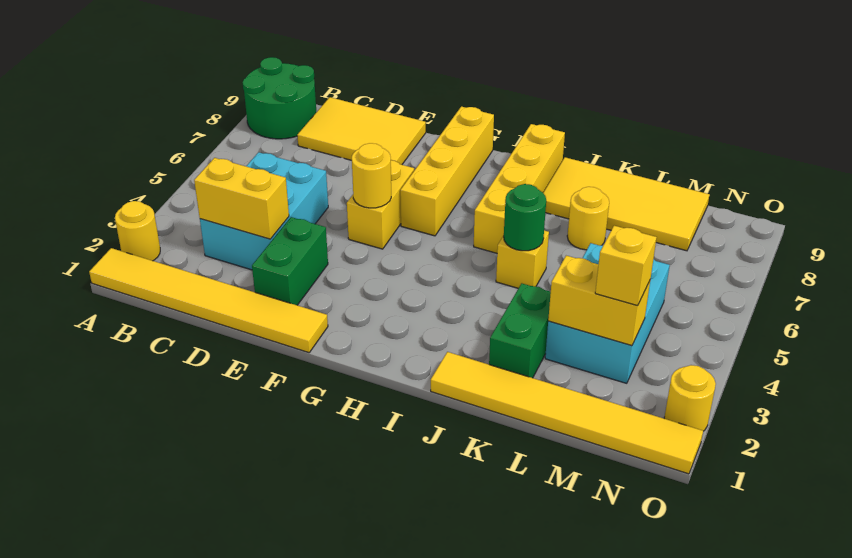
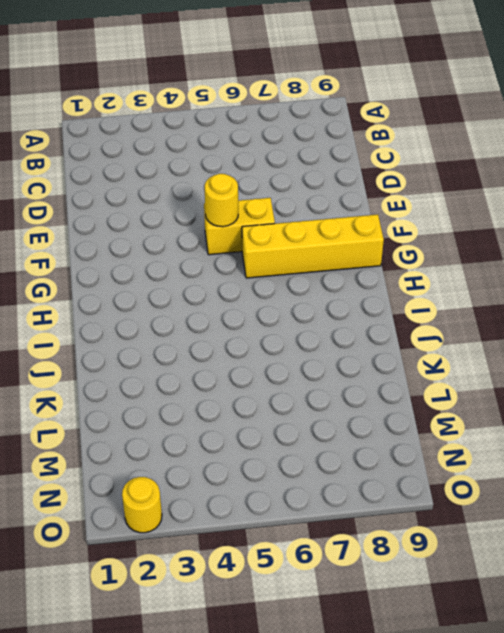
none -> yellow tile A1:F1 level 1
none -> yellow round brick A2 level 1
none -> green round brick A8:B9 level 1

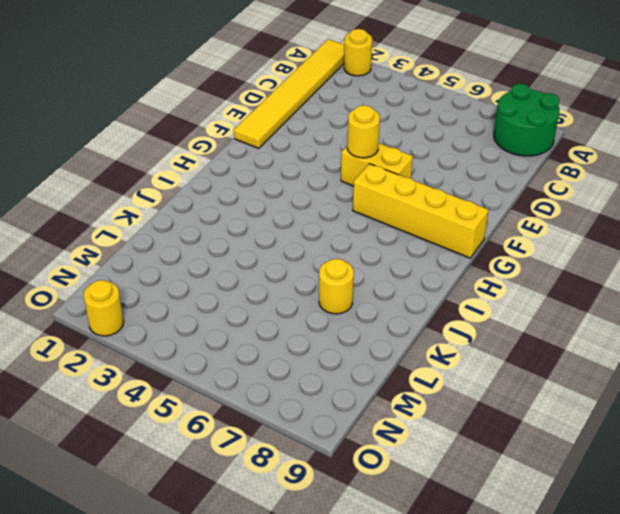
none -> cyan brick C3:D5 level 1
none -> yellow tile C8:E9 level 1
none -> green brick E2:E3 level 1

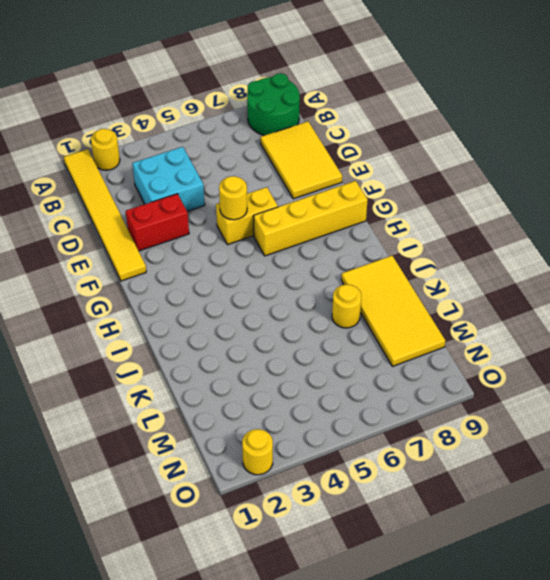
cyan brick C3:D4 level 1 -> cyan brick C3:D5 level 1
red brick E2:E3 level 1 -> green brick E2:E3 level 1
none -> yellow brick I6:I9 level 1
none -> yellow tile J1:O1 level 1
none -> yellow brick J5 level 1

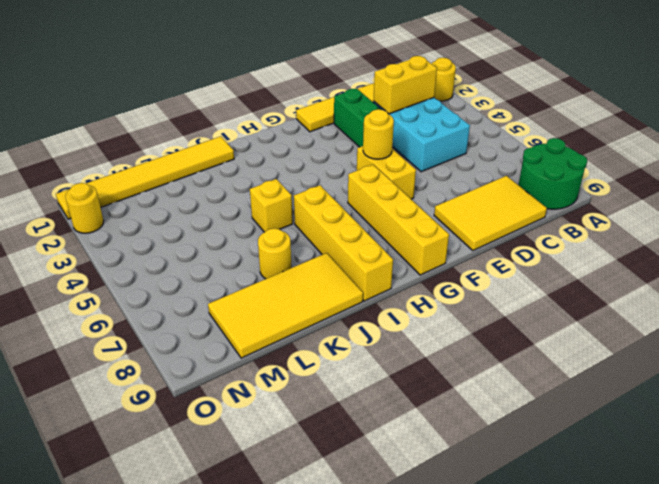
none -> green brick K2:K3 level 1
none -> cyan brick L3:M5 level 1
none -> green round brick J5 level 2

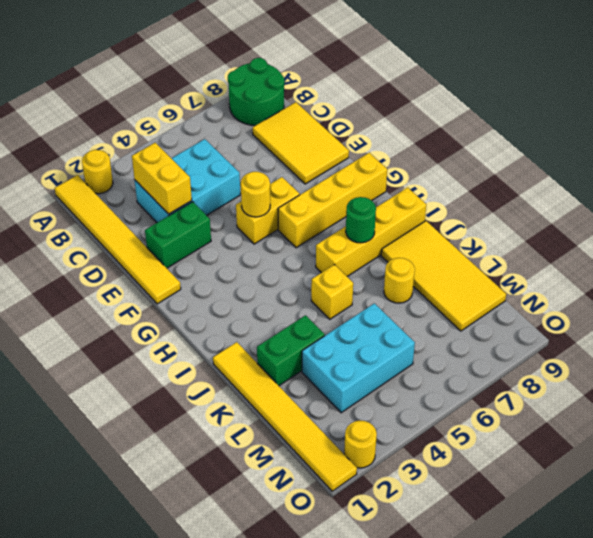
green round brick I7 level 2 -> green round brick J5 level 2
none -> yellow brick L3:M3 level 2
none -> yellow brick M3 level 3

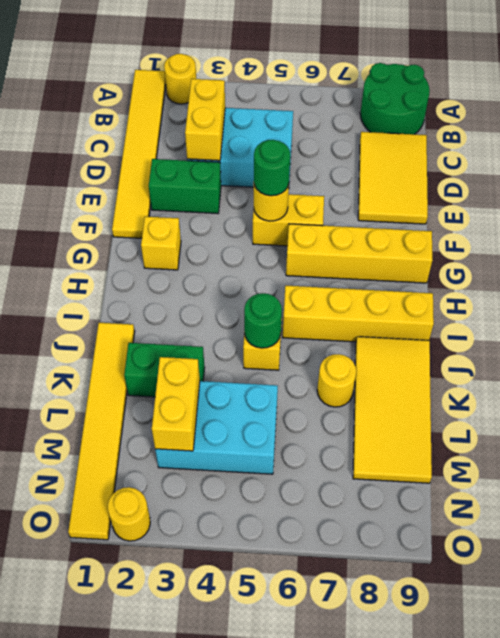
green round brick F5 level 3 -> none
yellow brick G2 level 1 -> yellow brick M3 level 3

